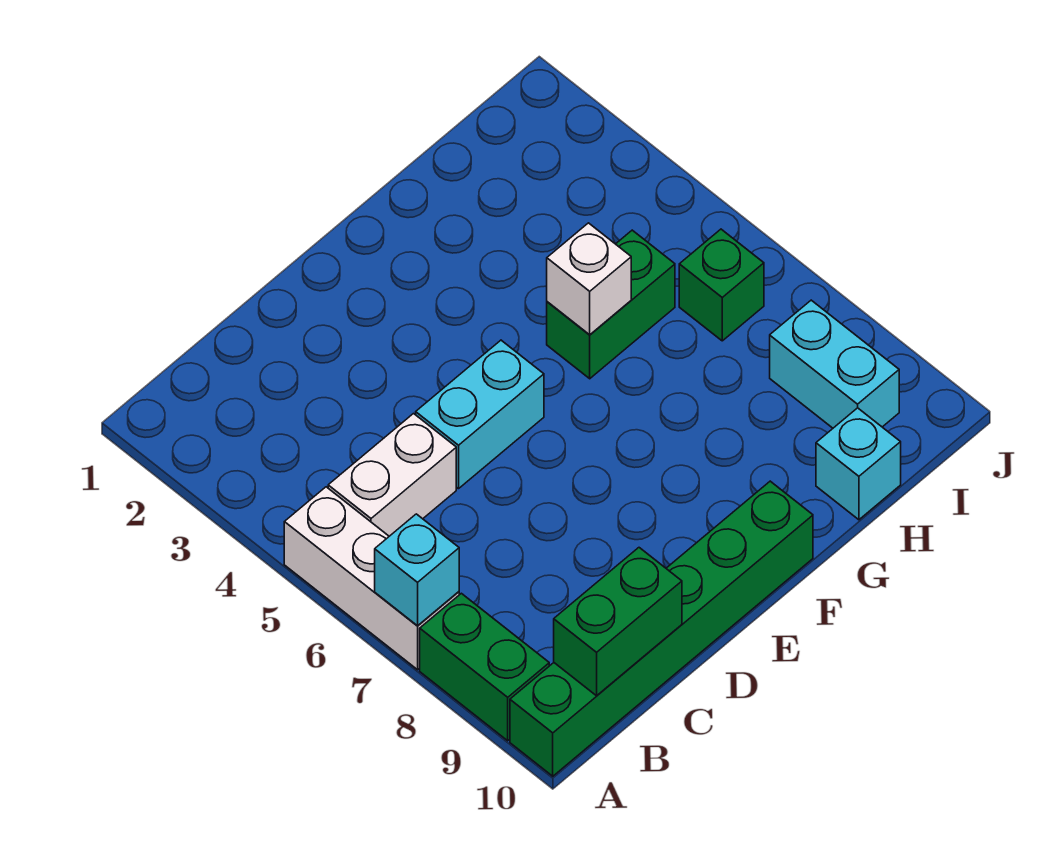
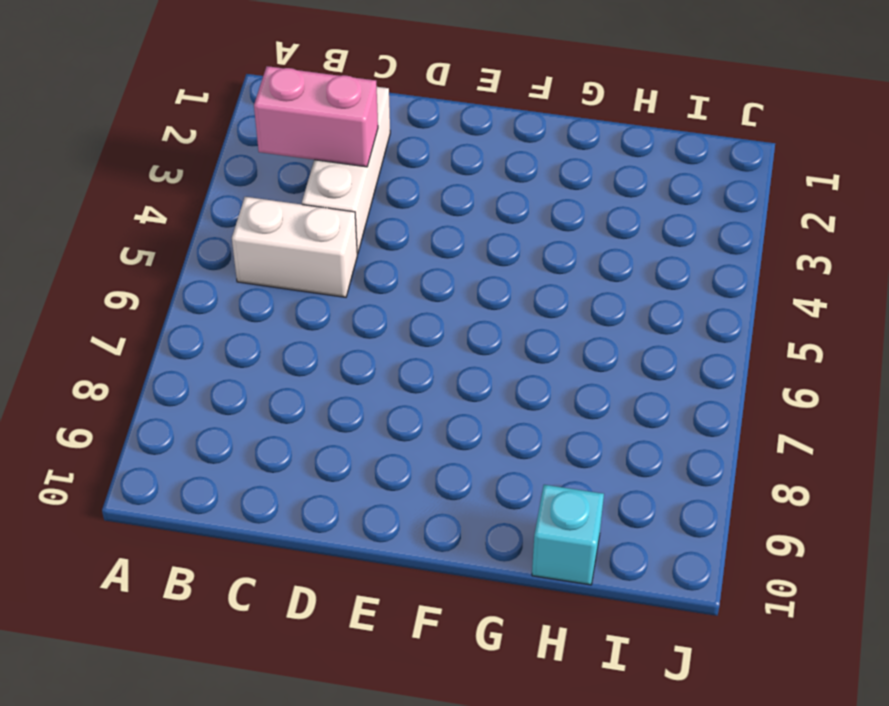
pink brick B3:C3 level 2 -> none
white brick C2:C4 level 1 -> white brick A5:A7 level 1
none -> green brick A8:A9 level 1
none -> green brick A10:F10 level 1
none -> cyan brick D5:E5 level 1

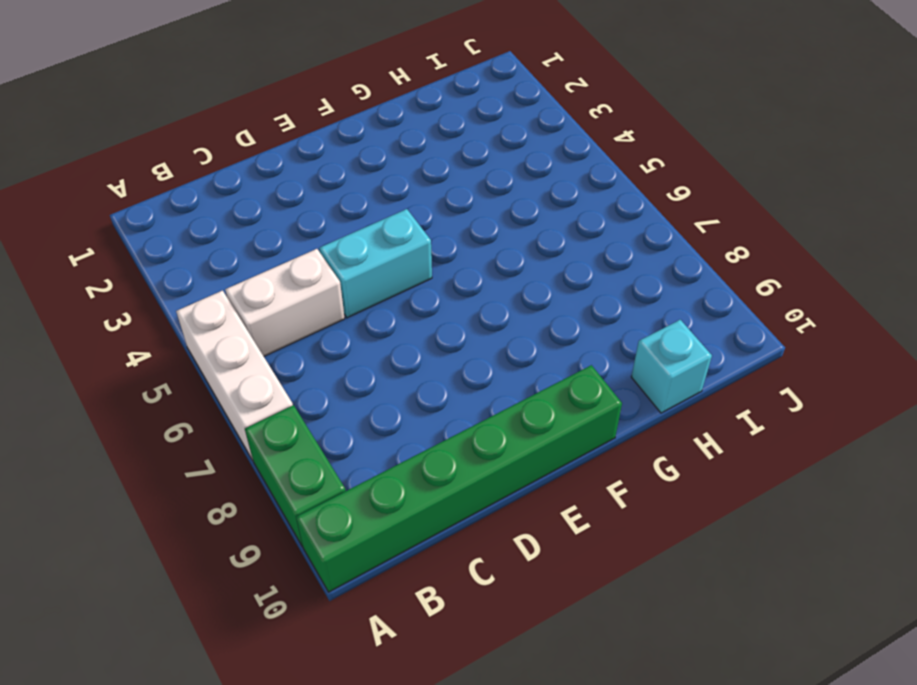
none -> green brick G5:H5 level 1
none -> green brick I6 level 1
none -> cyan brick I8:I9 level 1

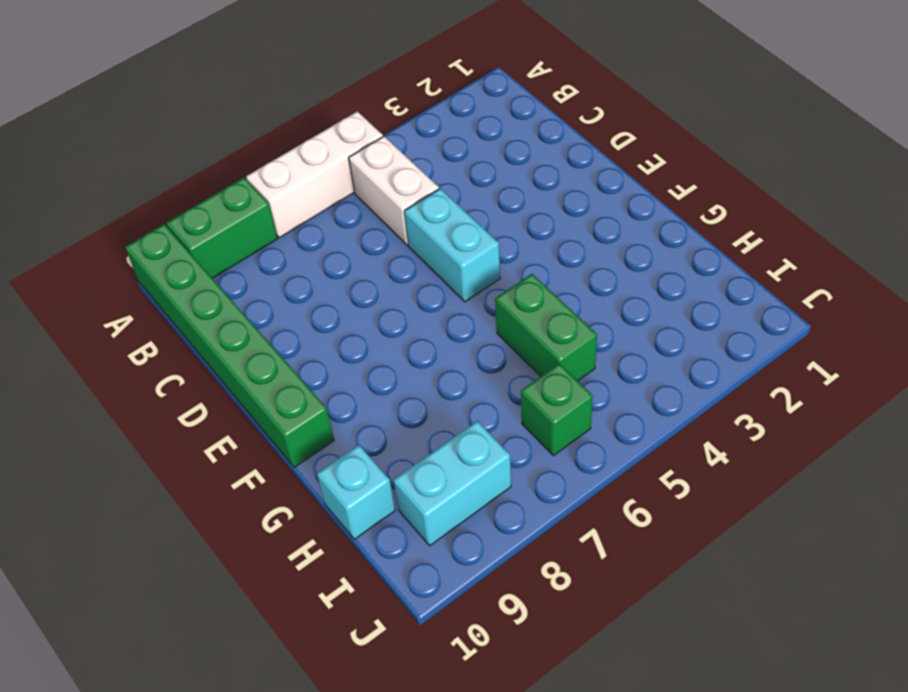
none -> cyan brick A7 level 2
none -> green brick B10:C10 level 2
none -> white brick G5 level 2

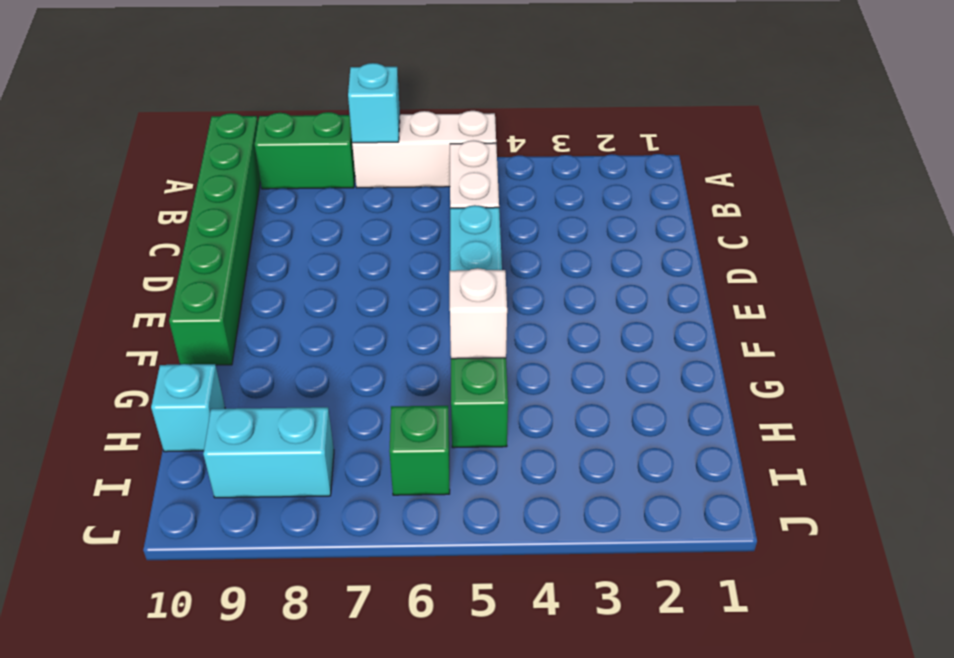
none -> green brick B10:C10 level 2

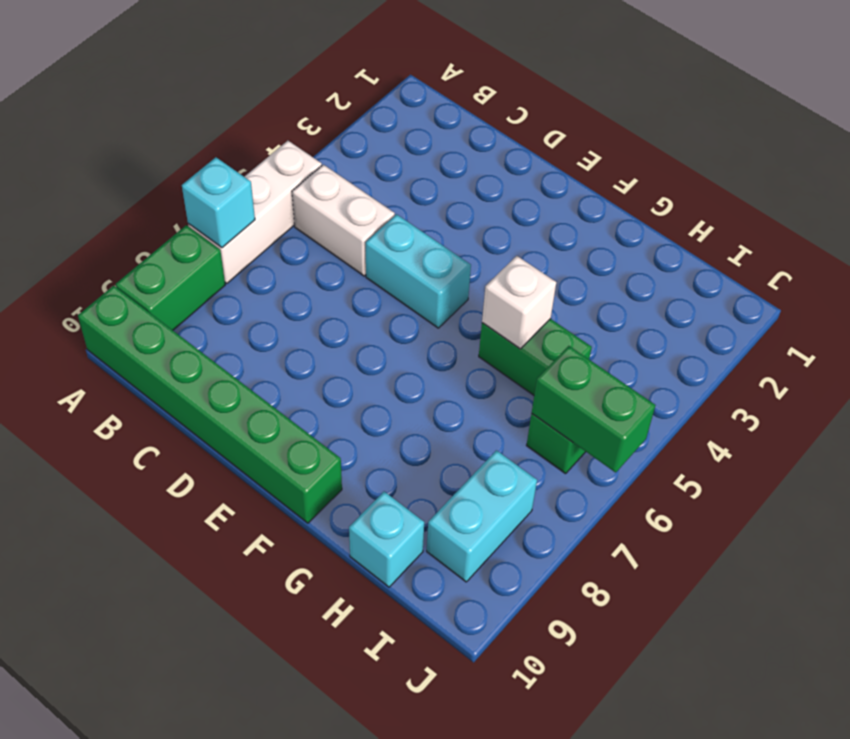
green brick I6:J6 level 2 -> green brick B10:C10 level 2

